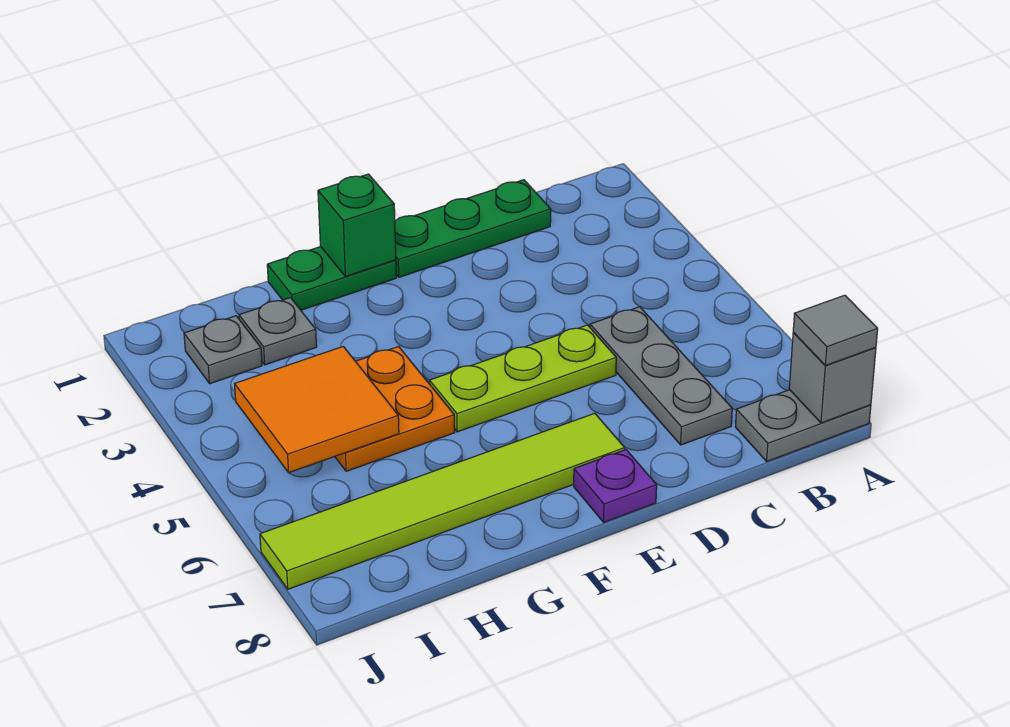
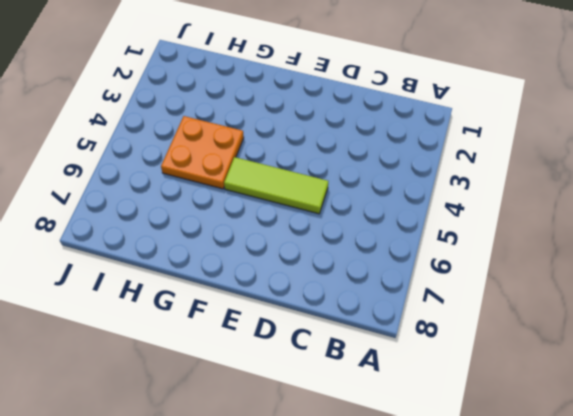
lime tile D5:F5 level 1 -> lime plate D5:F5 level 1
none -> grey plate A8:B8 level 1
none -> green plate C1:E1 level 1
none -> grey plate C5:C7 level 1

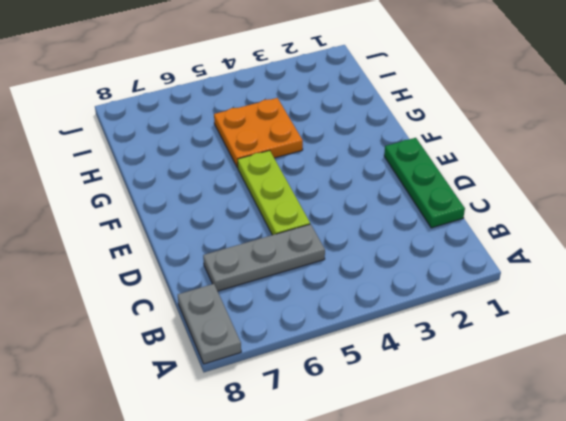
none -> lime tile E7:J7 level 1
none -> purple plate E8 level 1
none -> green plate F1:G1 level 1

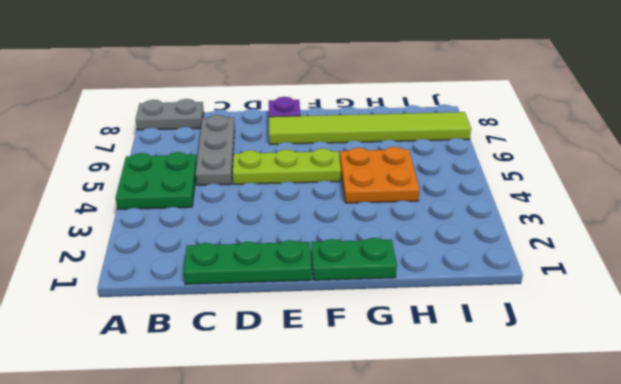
green plate A4:B5 level 1 -> none
none -> grey plate H2 level 1
none -> grey plate I2 level 1
none -> grey brick A8 level 2

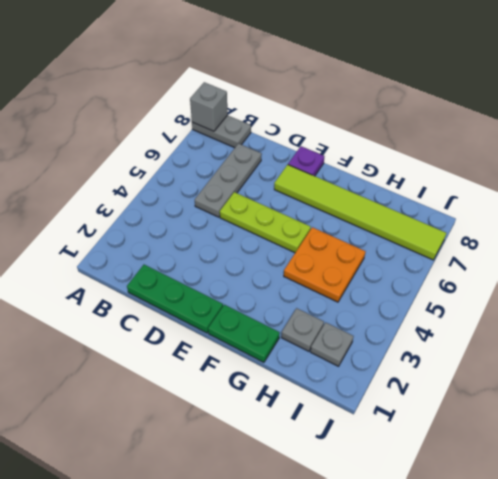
none -> green brick F1 level 2
none -> orange tile H4:I5 level 2
none -> grey tile A8 level 3

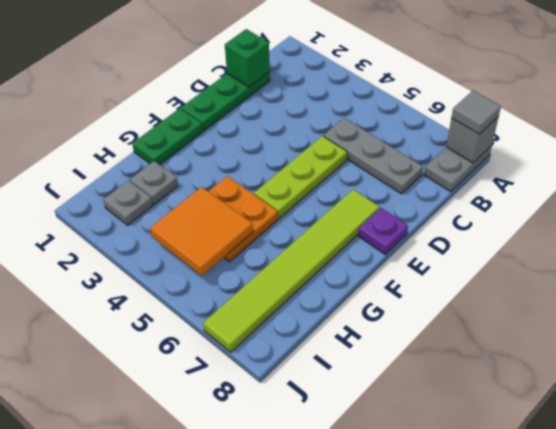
green brick C1 level 2 -> green brick F1 level 2

